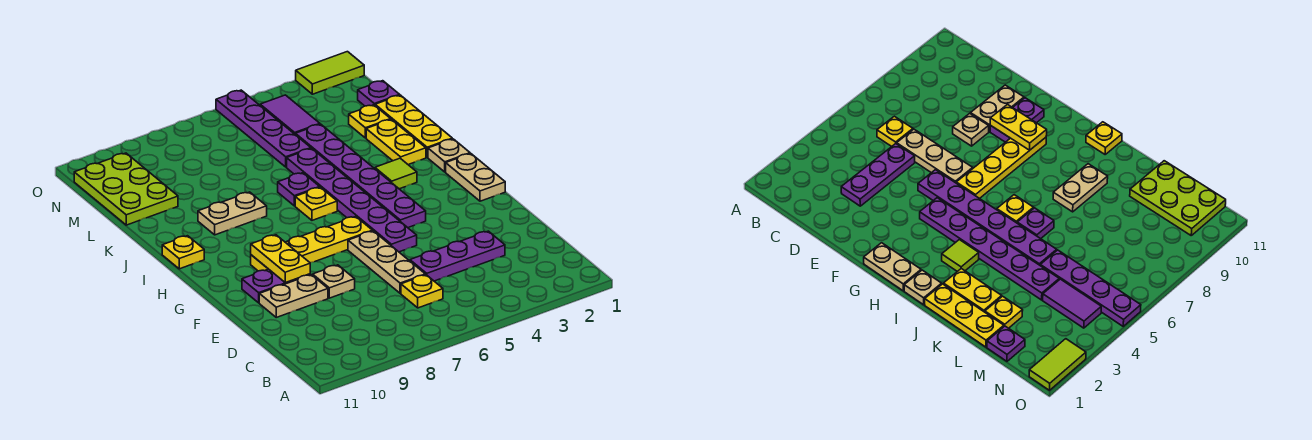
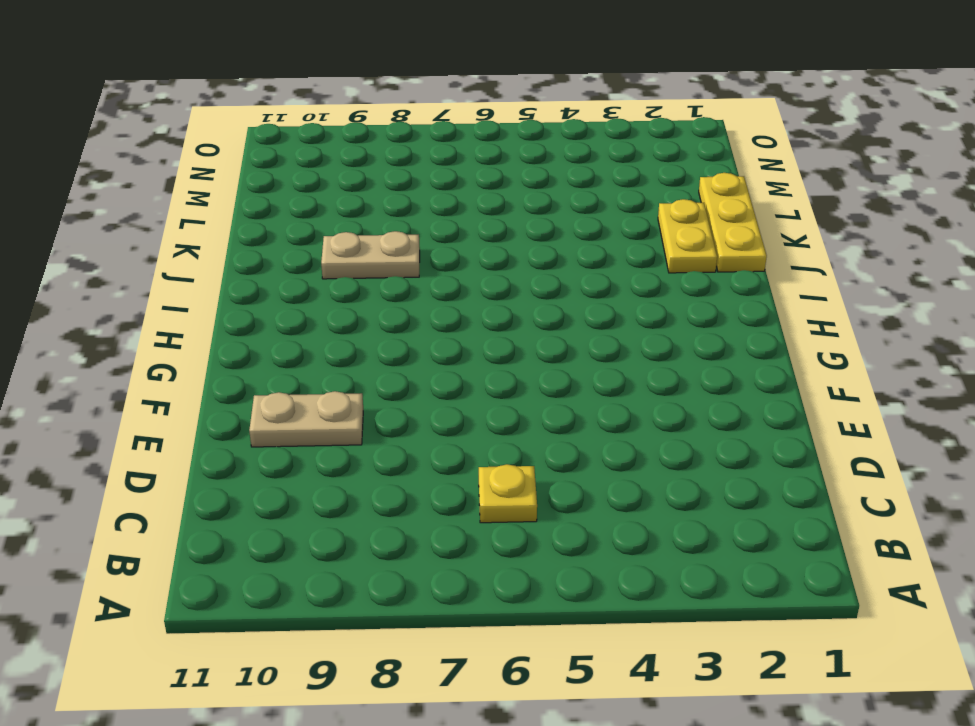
none -> purple plate D3:D5 level 1
none -> tan plate D6:F6 level 1
none -> tan plate E8 level 1

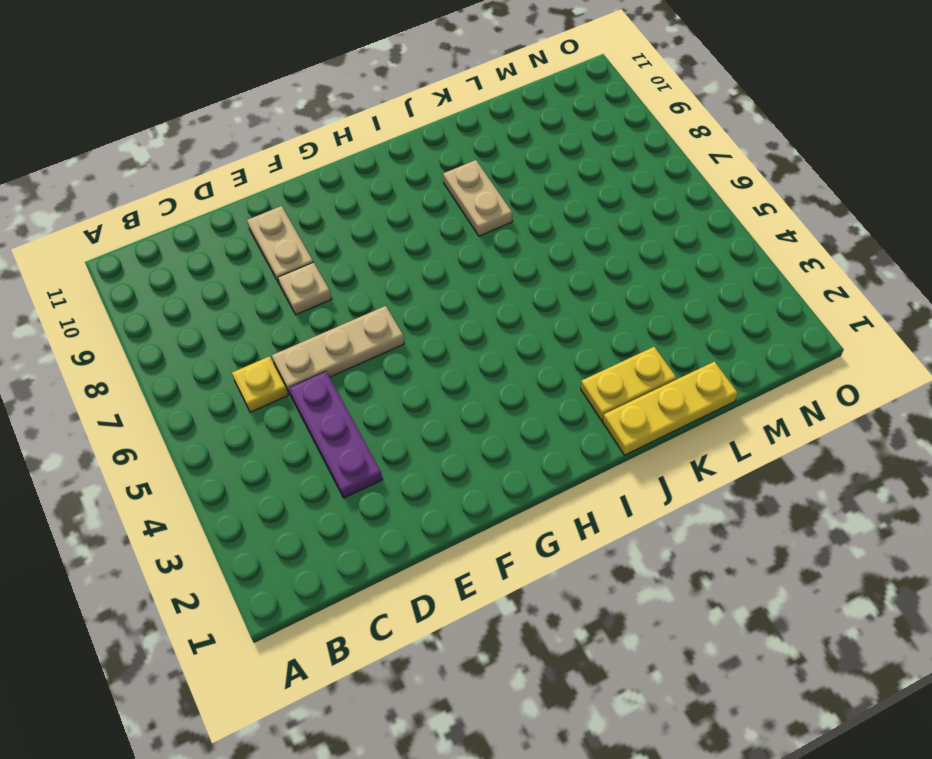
none -> purple plate F5:K5 level 1
none -> purple plate F9:F10 level 1
none -> tan plate G1:H1 level 1

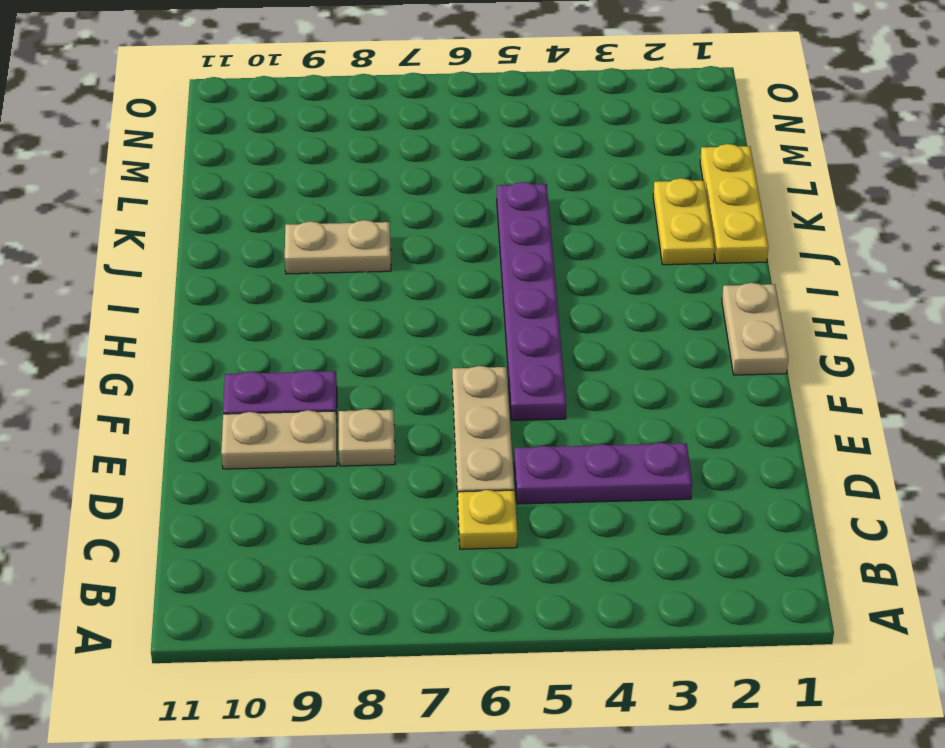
none -> purple plate G4:L4 level 1
none -> yellow plate G6:G9 level 1
none -> tan plate I1 level 1

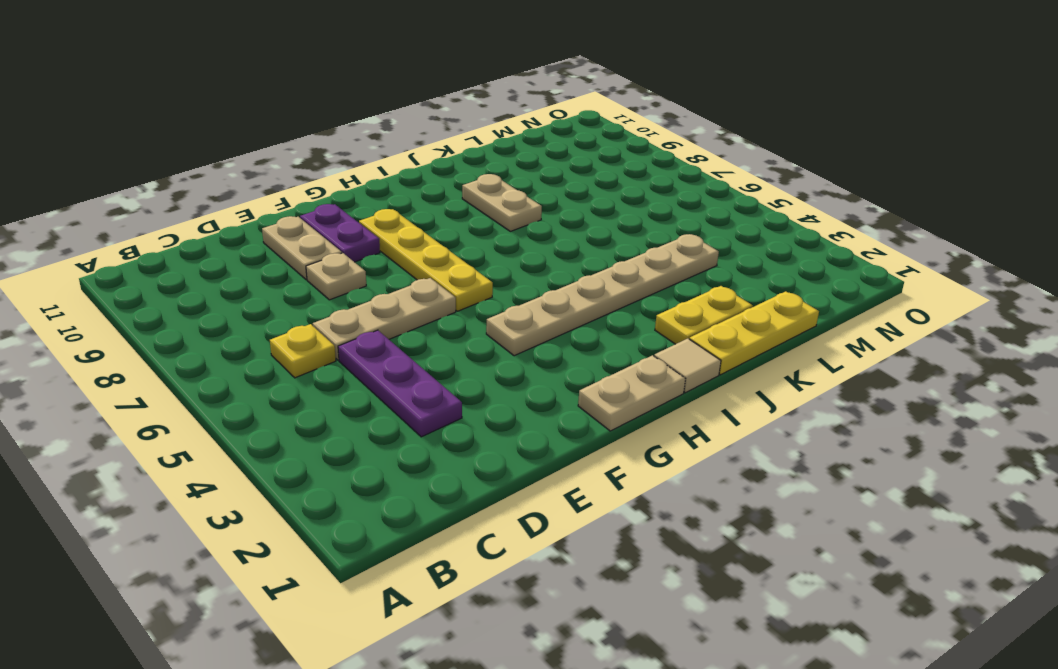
tan plate G4:L4 level 1 -> purple plate G4:L4 level 1
tan tile I1 level 1 -> tan plate I1 level 1
none -> purple plate F5:K5 level 1
none -> lime tile I3 level 1
none -> yellow plate I6 level 1

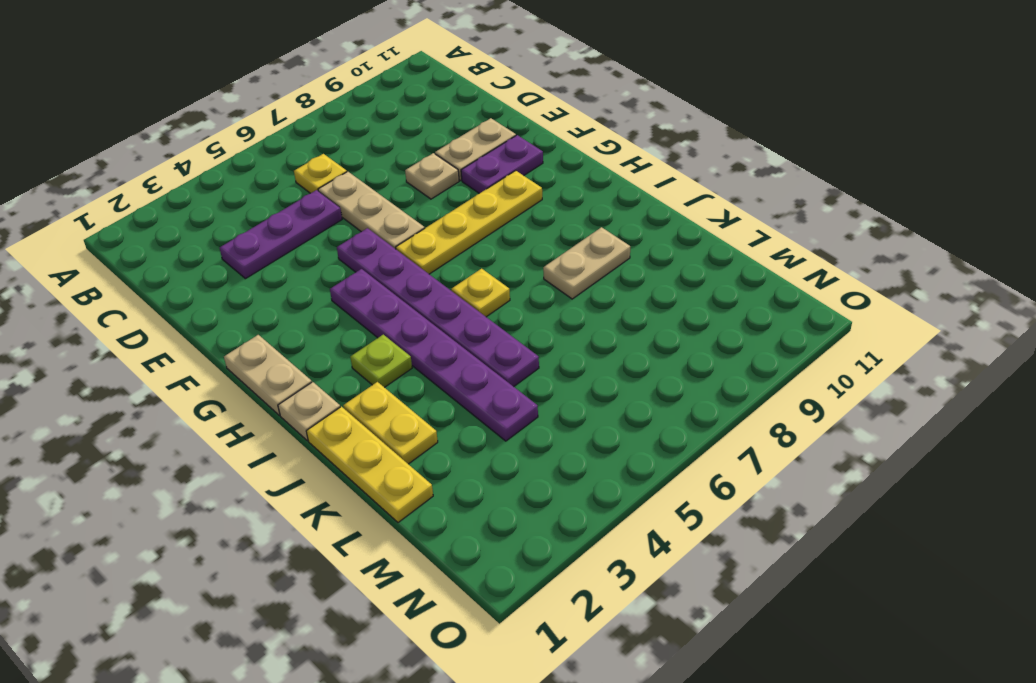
lime plate I3 level 1 -> lime tile I3 level 1
none -> yellow plate I11 level 1
none -> purple plate J6 level 1
none -> yellow plate L2 level 1

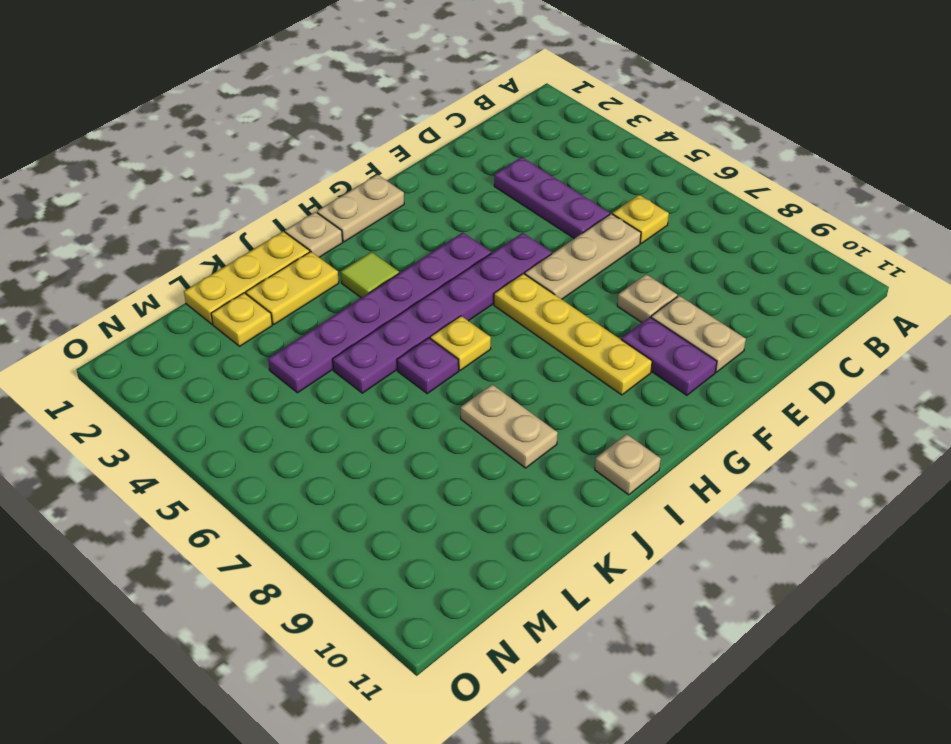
tan plate I11 level 1 -> yellow plate I11 level 1
none -> purple plate L5:O5 level 1
none -> lime plate L10:N11 level 1
none -> purple plate M1 level 1

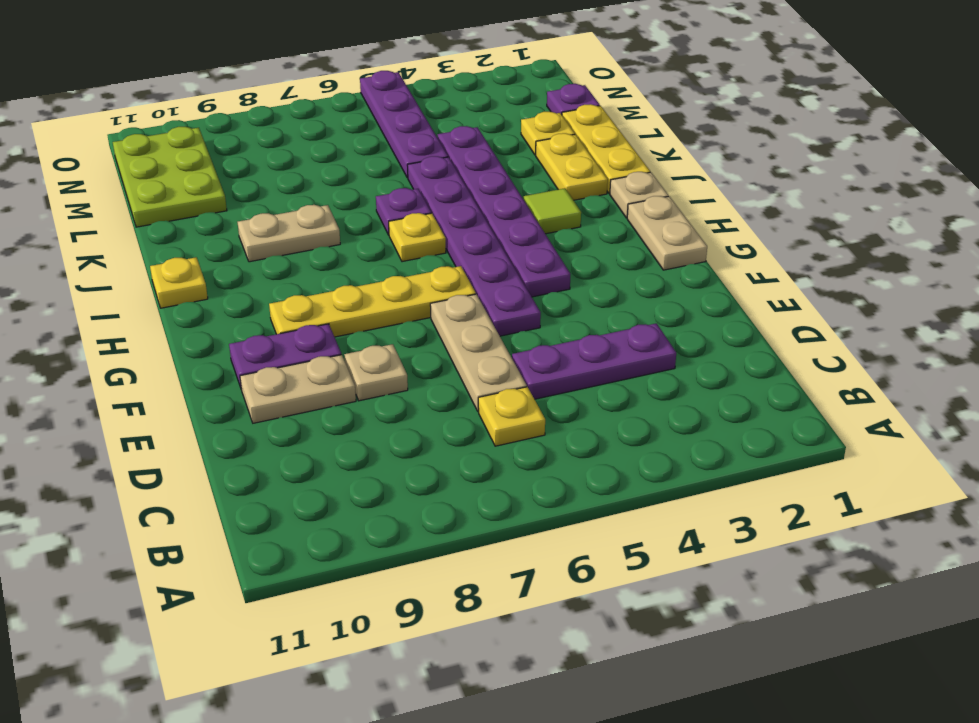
none -> purple tile M4:N4 level 1
none -> lime tile O1:O2 level 1
none -> yellow plate F9:G9 level 2

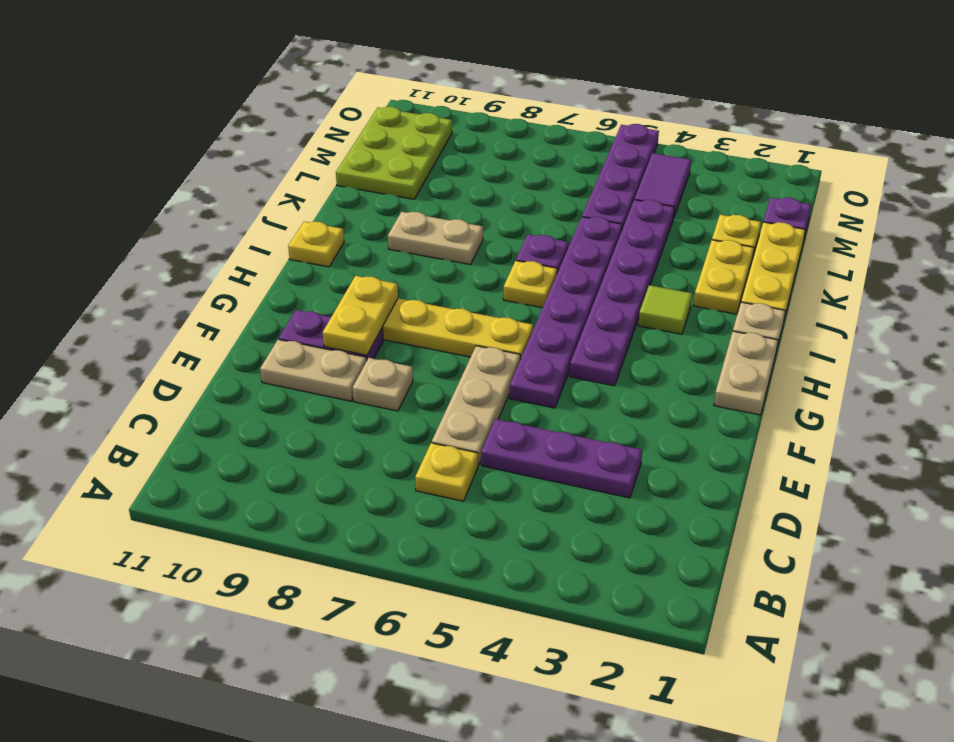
none -> lime tile O1:O2 level 1

